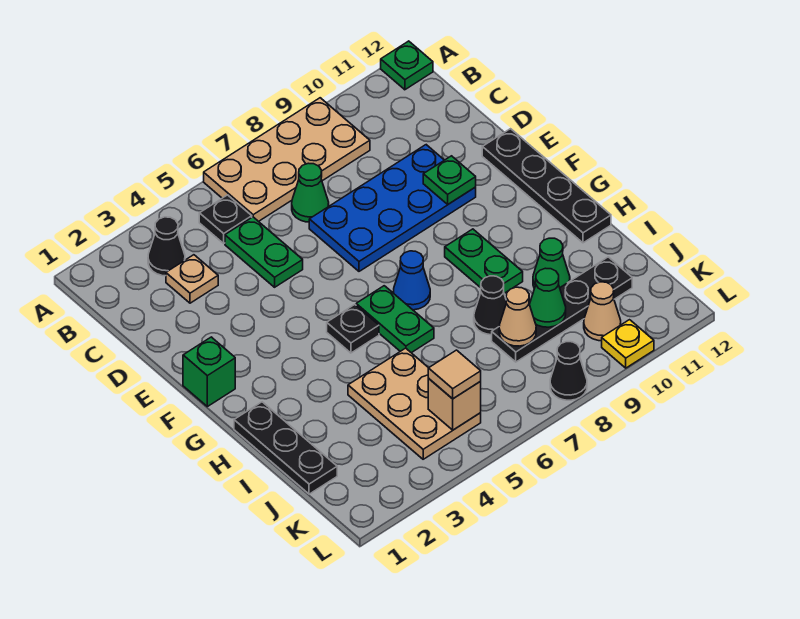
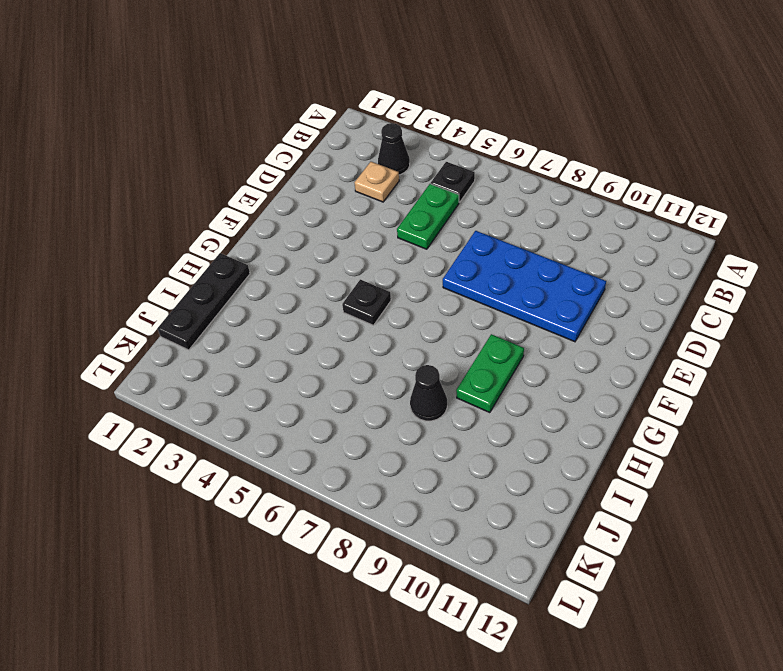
none -> tan plate A6:B9 level 1
none -> green plate A12 level 1
none -> green cone C7 level 1

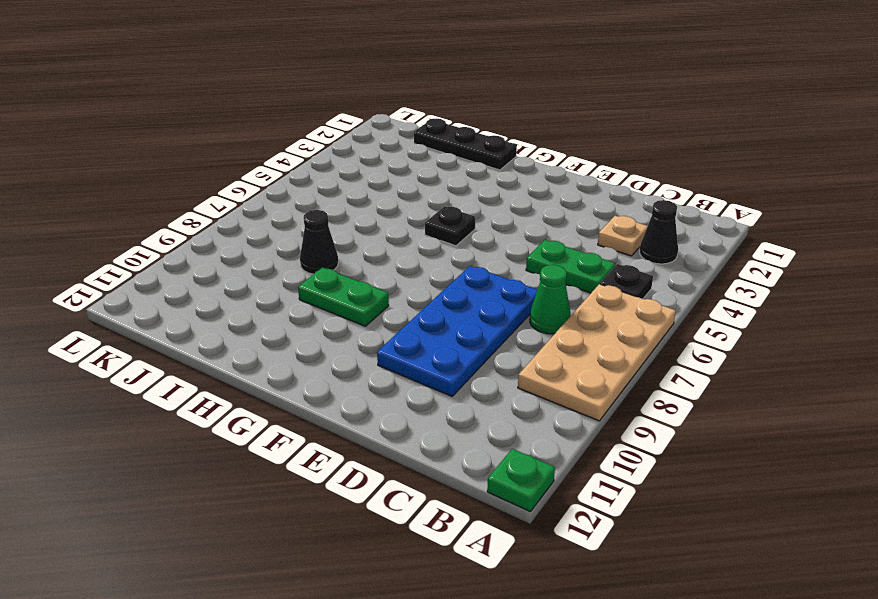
none -> black plate E12:H12 level 1
none -> green brick F1 level 1
none -> green plate G6:H6 level 1

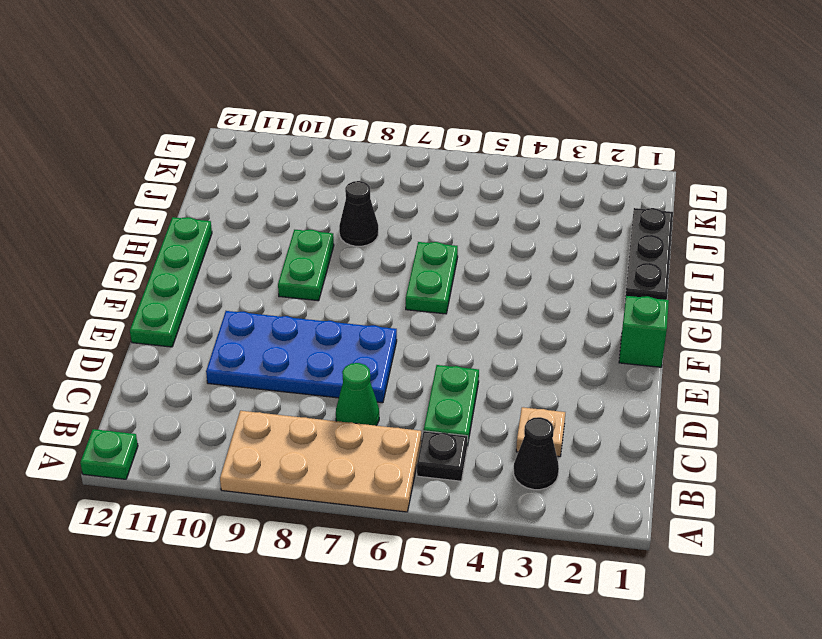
green plate E12:H12 level 1 -> black plate E12:H12 level 1
none -> black plate G5 level 1
none -> blue cone G7 level 1
none -> tan plate I4:K5 level 1

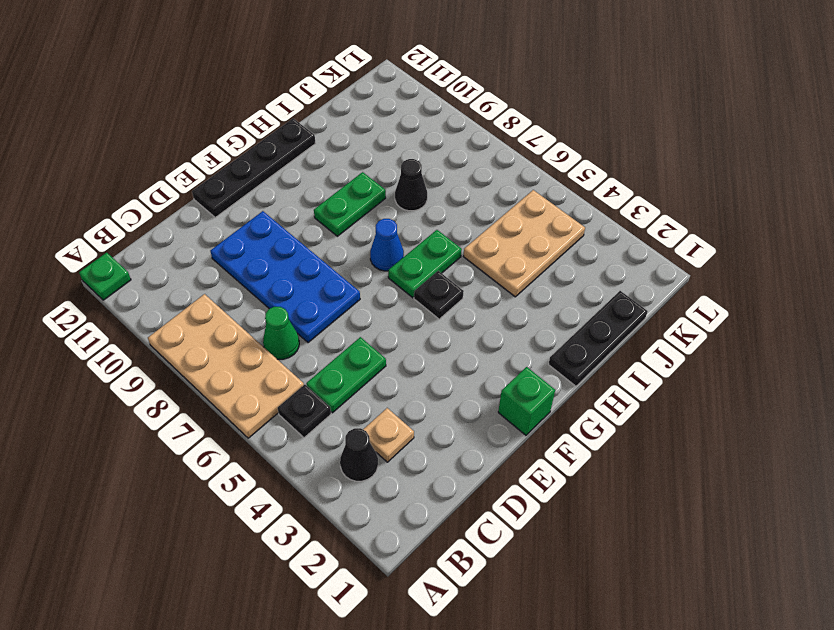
none -> green cone I10 level 1
none -> black plate J8:J11 level 1
none -> tan cone K10 level 1

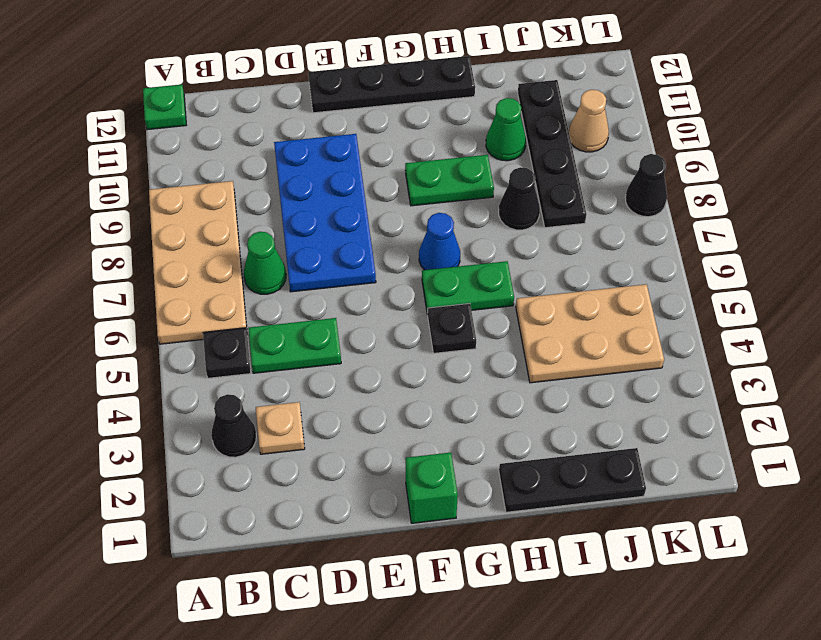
none -> yellow plate L10 level 1
none -> green plate E10 level 2
none -> tan cone J8 level 2

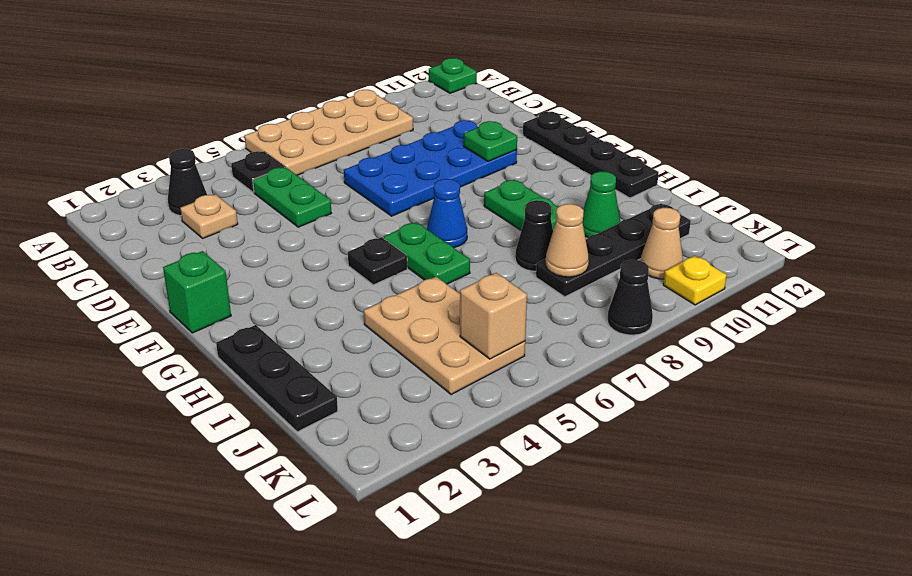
none -> green cone C7 level 1
none -> green cone J9 level 2
none -> tan tile K5 level 3

